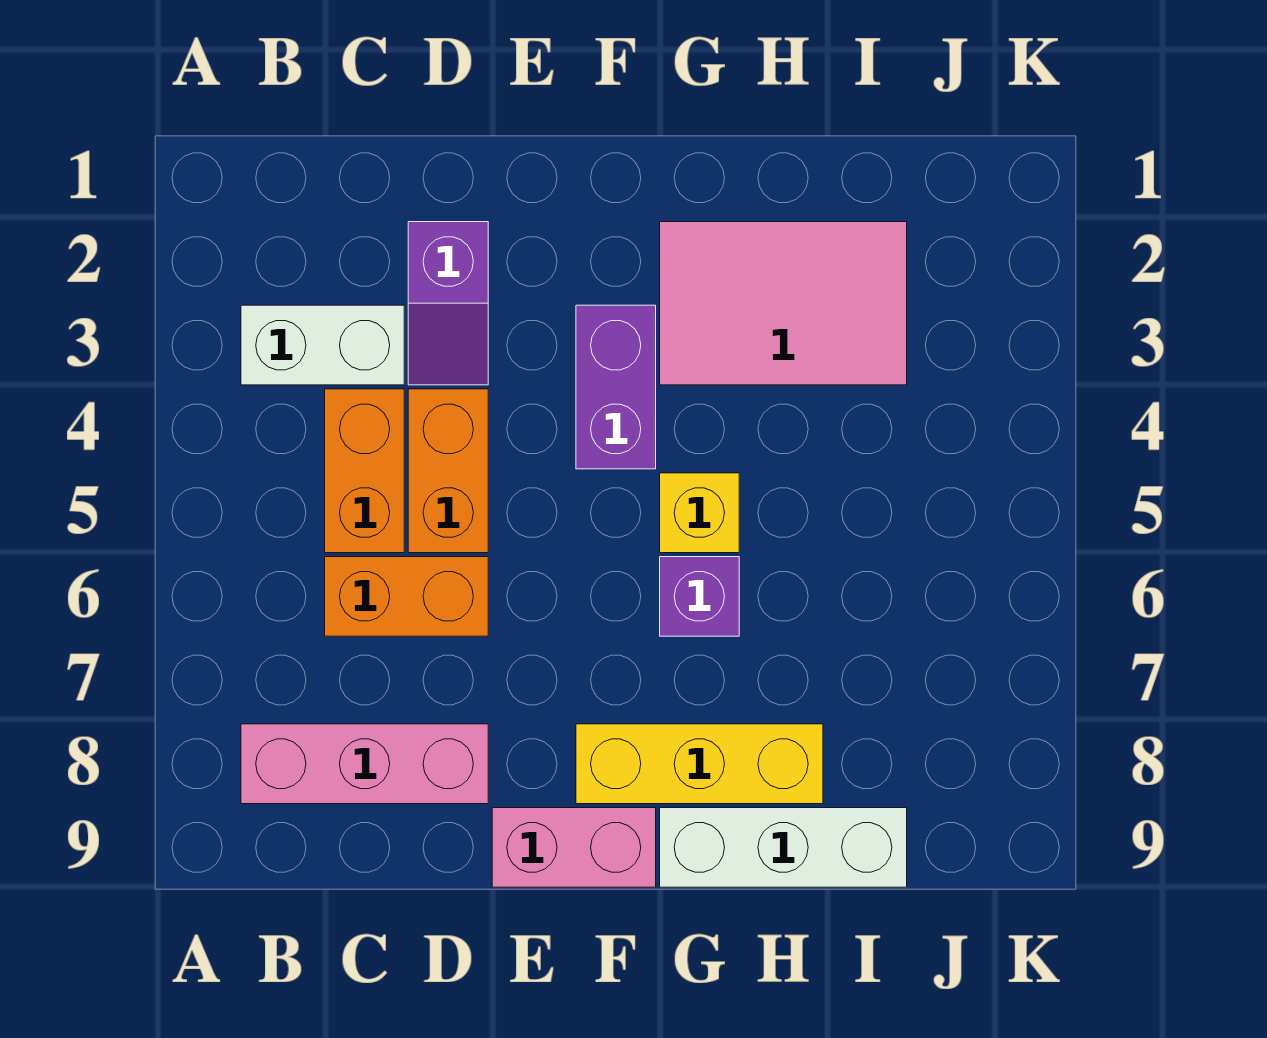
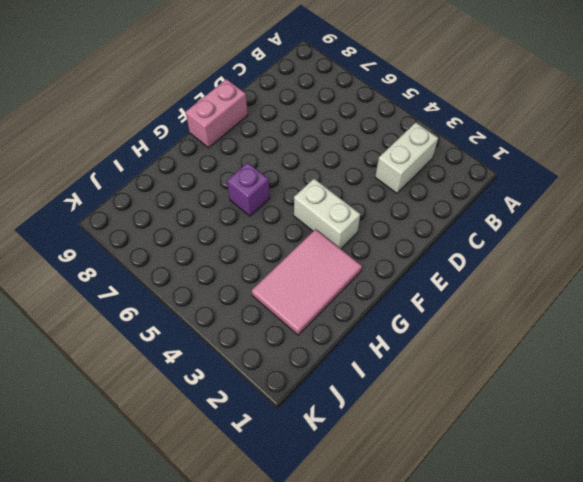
white brick F3:F4 level 1 -> purple brick F3:F4 level 1
none -> pink brick B8:D8 level 1
none -> orange brick C4:C5 level 1
none -> orange brick C6:D6 level 1

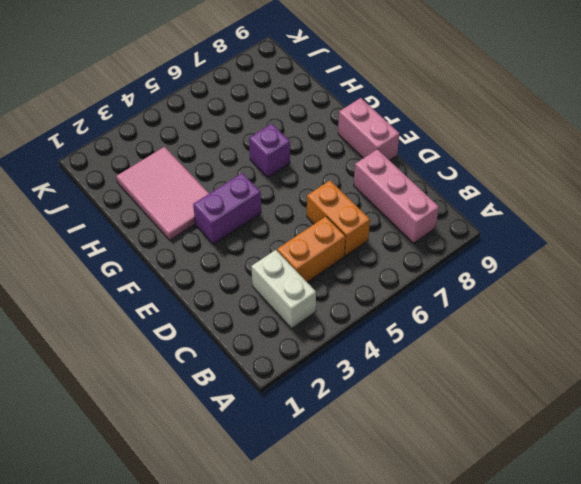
none -> purple slope D2:D3 level 1 top 2
none -> orange brick D4:D5 level 1
none -> yellow brick F8:H8 level 1

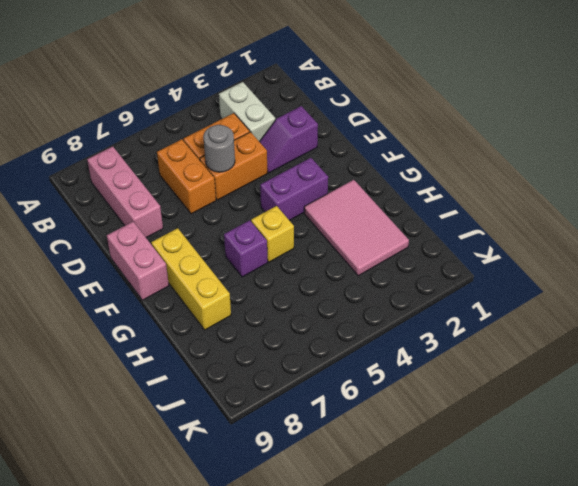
grey round brick D5 level 2 -> none
none -> white brick G9:I9 level 1

